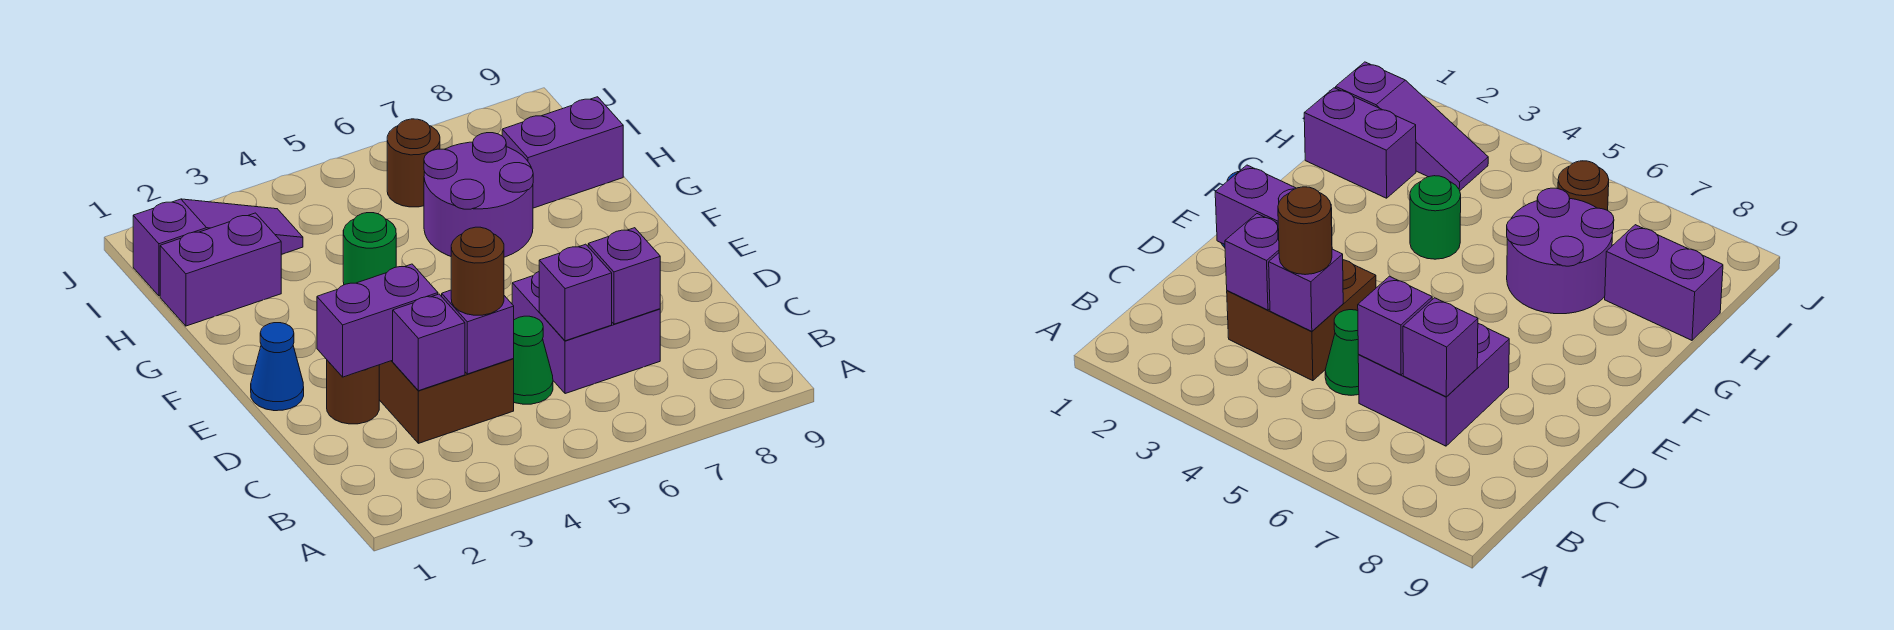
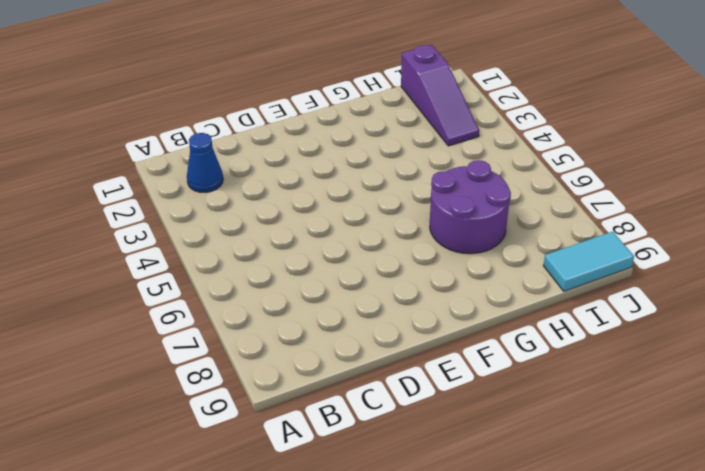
blue cone B2 level 1 -> blue cone E1 level 1
cyan tile I9:J9 level 1 -> none
none -> brown brick C3:D4 level 1
none -> green cone C5 level 1
none -> purple brick C6:D7 level 1

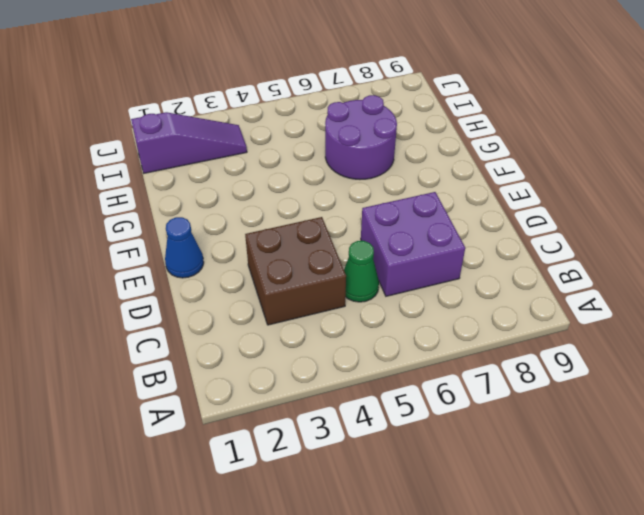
none -> brown round brick D2 level 1
none -> green round brick G4 level 1
none -> purple brick H1:H2 level 1

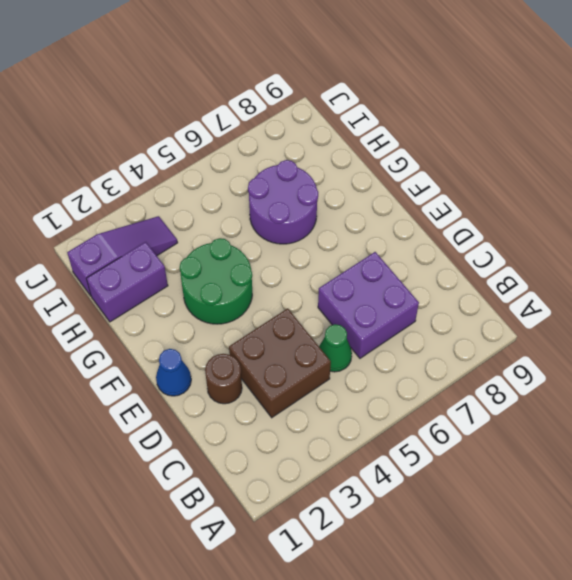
green round brick F3:G4 level 1 -> green round brick G4 level 1
none -> purple brick H8:H9 level 1
none -> brown round brick I6 level 1
none -> purple brick C3 level 2

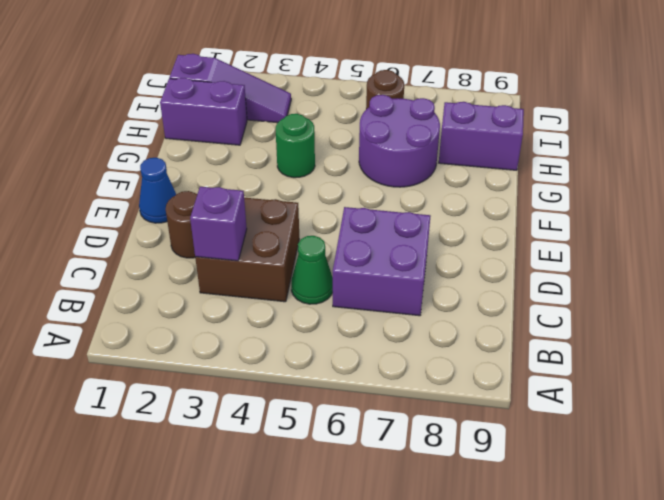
none -> purple brick C4 level 2
none -> purple brick C6 level 2
none -> purple brick C7 level 2

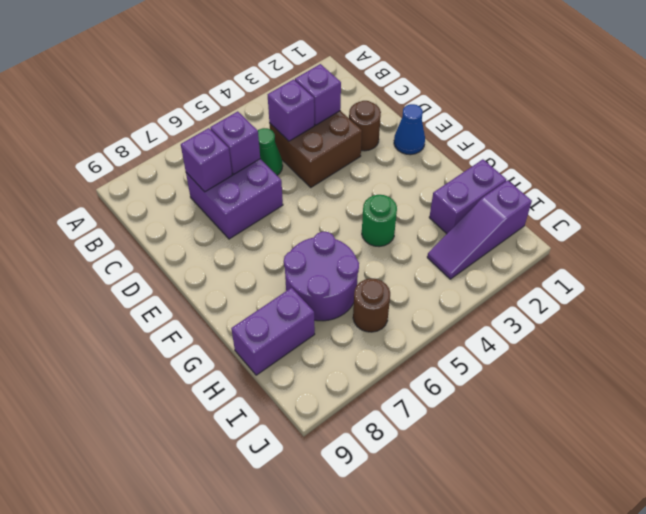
none -> purple brick D2:D3 level 2
none -> brown round brick C4 level 3

